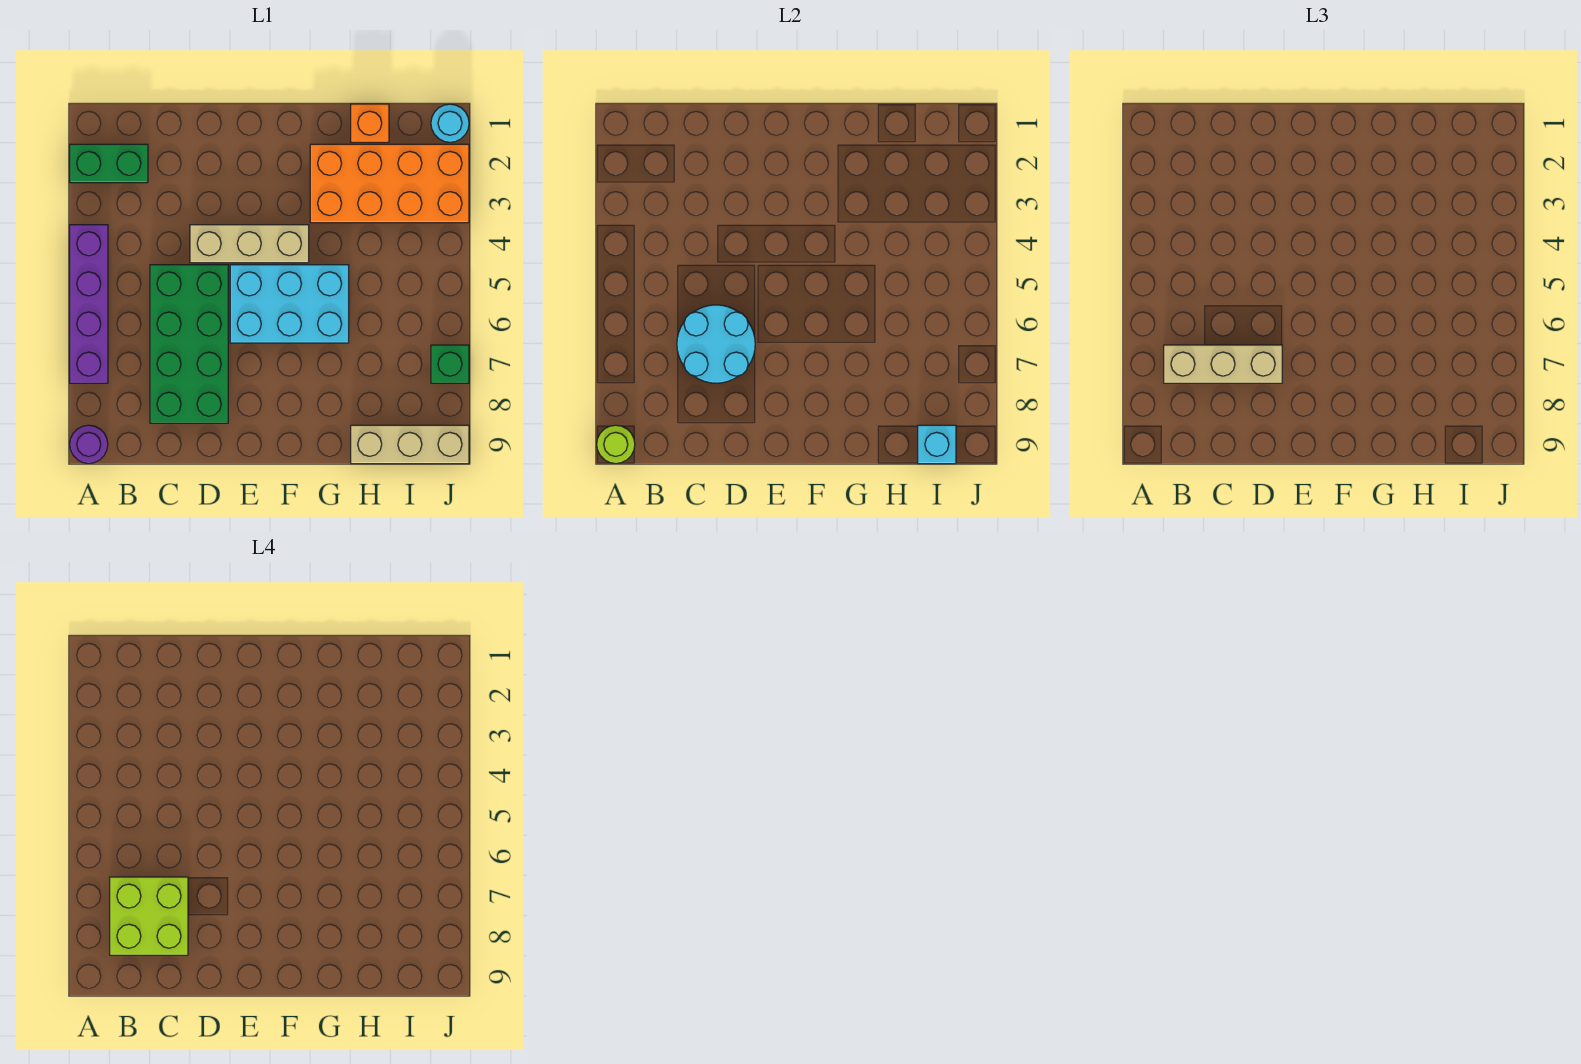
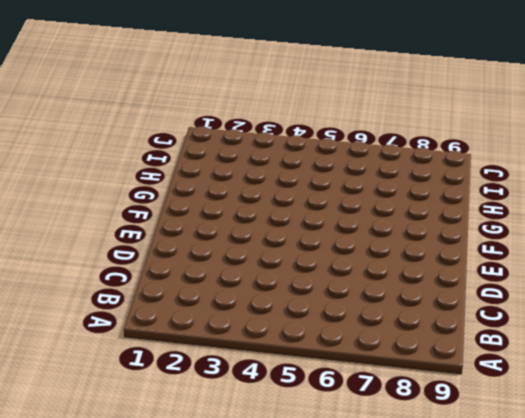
none -> green brick A2:B2 level 1
none -> purple brick A4:A7 level 1
none -> purple round brick A9 level 1

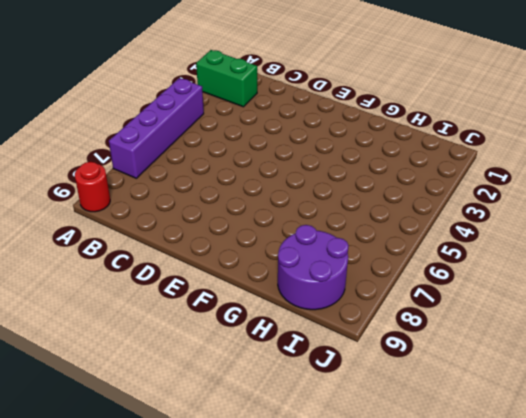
red round brick A9 level 1 -> purple round brick A9 level 1
purple round brick H8:I9 level 1 -> tan brick H9:J9 level 1
none -> green brick C5:D8 level 1
none -> tan brick D4:F4 level 1
none -> cyan brick E5:G6 level 1

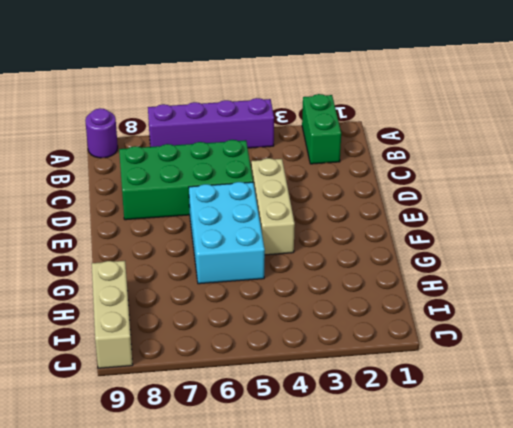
none -> orange brick G2:J3 level 1
none -> orange brick H1 level 1
none -> cyan round brick J1 level 1

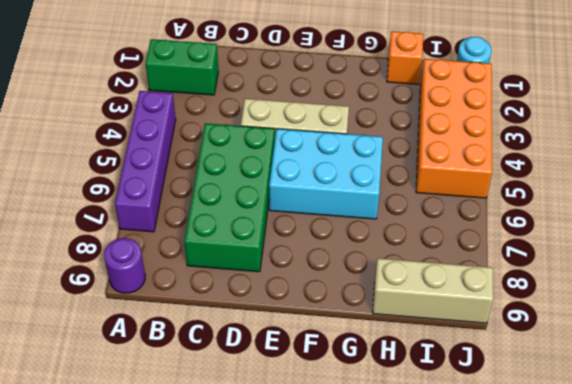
orange brick I2:J5 level 1 -> orange brick G2:J3 level 1
none -> green brick J7 level 1
none -> lime round brick A9 level 2
none -> cyan round brick C6:D7 level 2

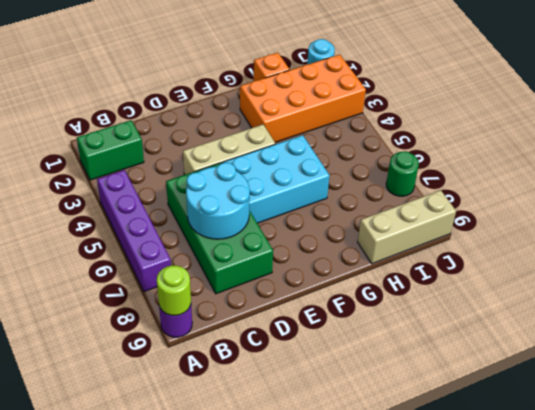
green round brick J7 level 1 -> green brick J7 level 1
none -> cyan brick I9 level 2
none -> tan brick B7:D7 level 3
none -> lime brick B7:C8 level 4

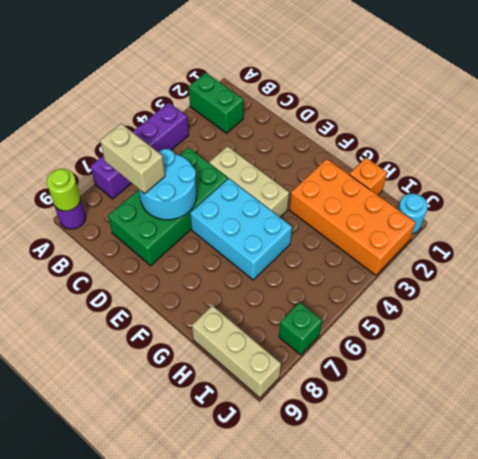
tan brick B7:C7 level 3 -> tan brick B7:D7 level 3
none -> cyan brick I9 level 2
none -> lime brick B7:C8 level 4

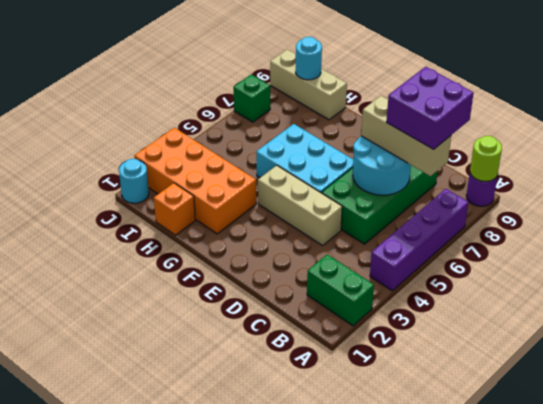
purple brick B7:C8 level 4 -> lime brick B7:C8 level 4
cyan round brick I9 level 2 -> cyan brick I9 level 2

